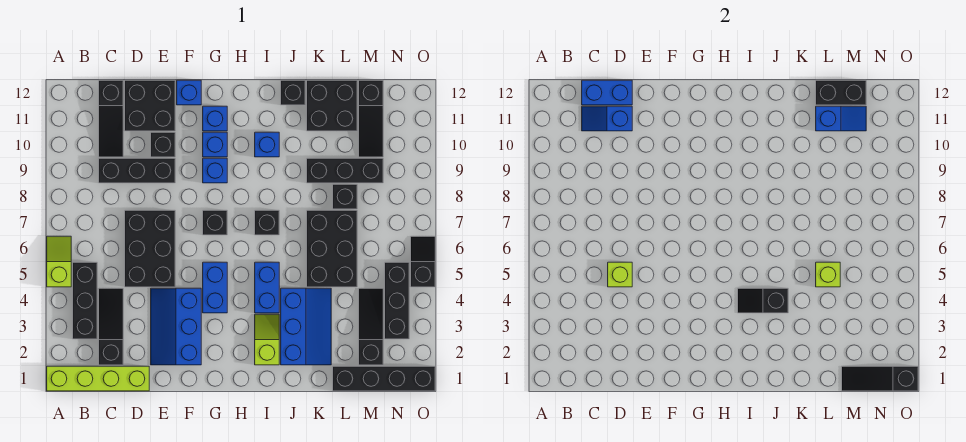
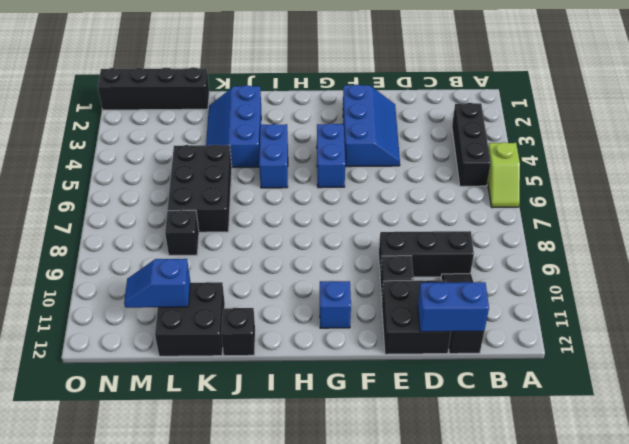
none -> lime brick A1:D1 level 1
none -> black slope C2:C4 level 1 top 2
none -> black brick D5:E7 level 1
none -> blue brick F12 level 1

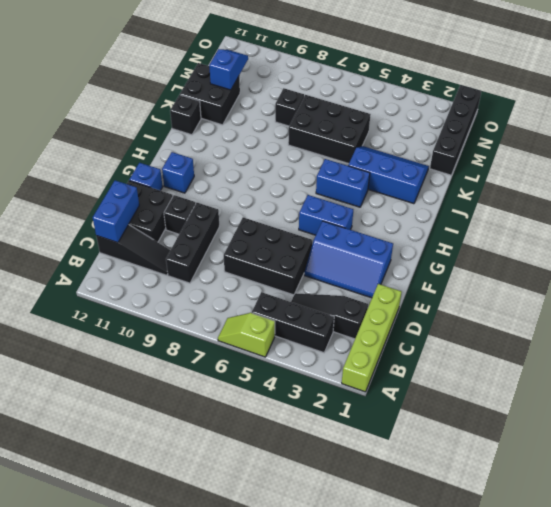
none -> black brick G7 level 1
none -> blue brick G9 level 1
none -> blue brick G10 level 1
none -> lime slope I2:I3 level 1 top 2

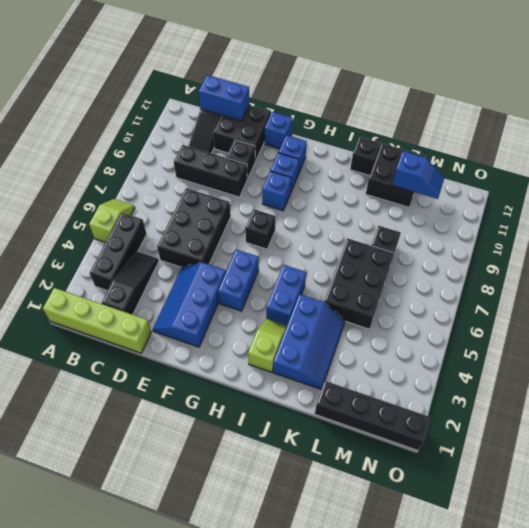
none -> black brick I7 level 1
none -> blue brick I10 level 1
none -> black brick K9:M9 level 1
none -> black slope M2:M4 level 1 top 2

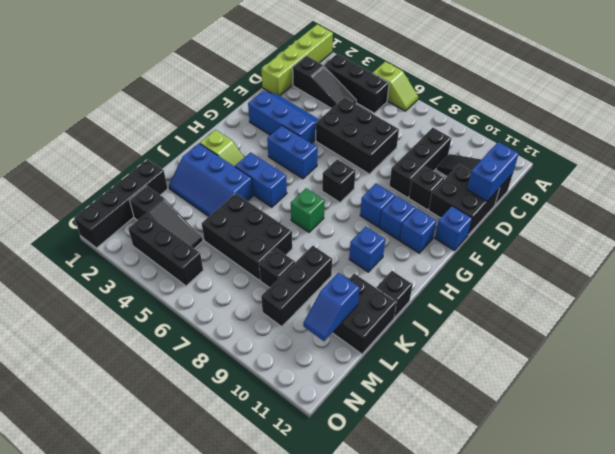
green brick I7 level 1 -> black brick I7 level 1
none -> black slope M10:M12 level 1 top 12
none -> black slope O5:O6 level 1 top 5
none -> blue slope C11:D11 level 2 top D
none -> lime brick D5 level 2

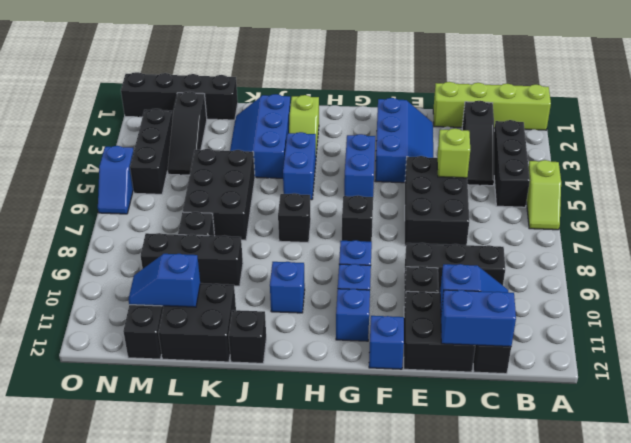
blue slope O5:O6 level 1 top 5 -> black slope O5:O6 level 1 top 5
none -> black slope I4:J4 level 2 top J
none -> lime brick L5 level 2
none -> black brick L12:M12 level 2
none -> black slope M1:O1 level 2 top O

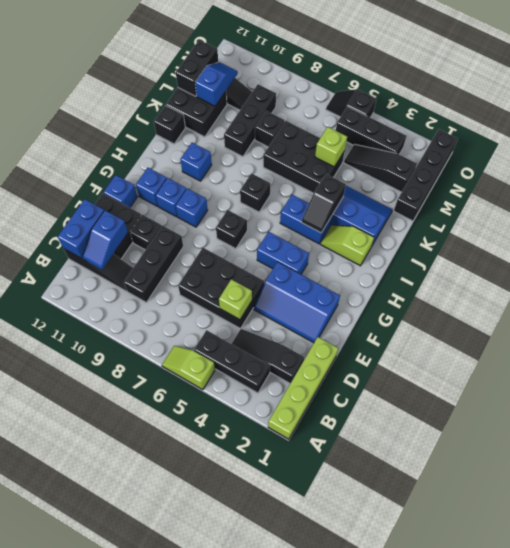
none -> black slope M1:O1 level 2 top O

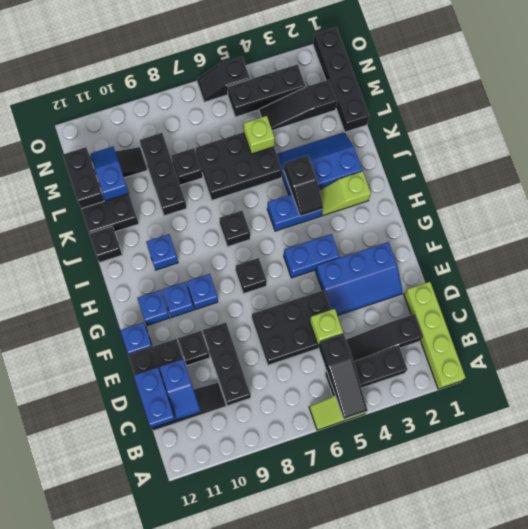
black slope A5:C5 level 2 top C -> black slope M1:O1 level 2 top O

